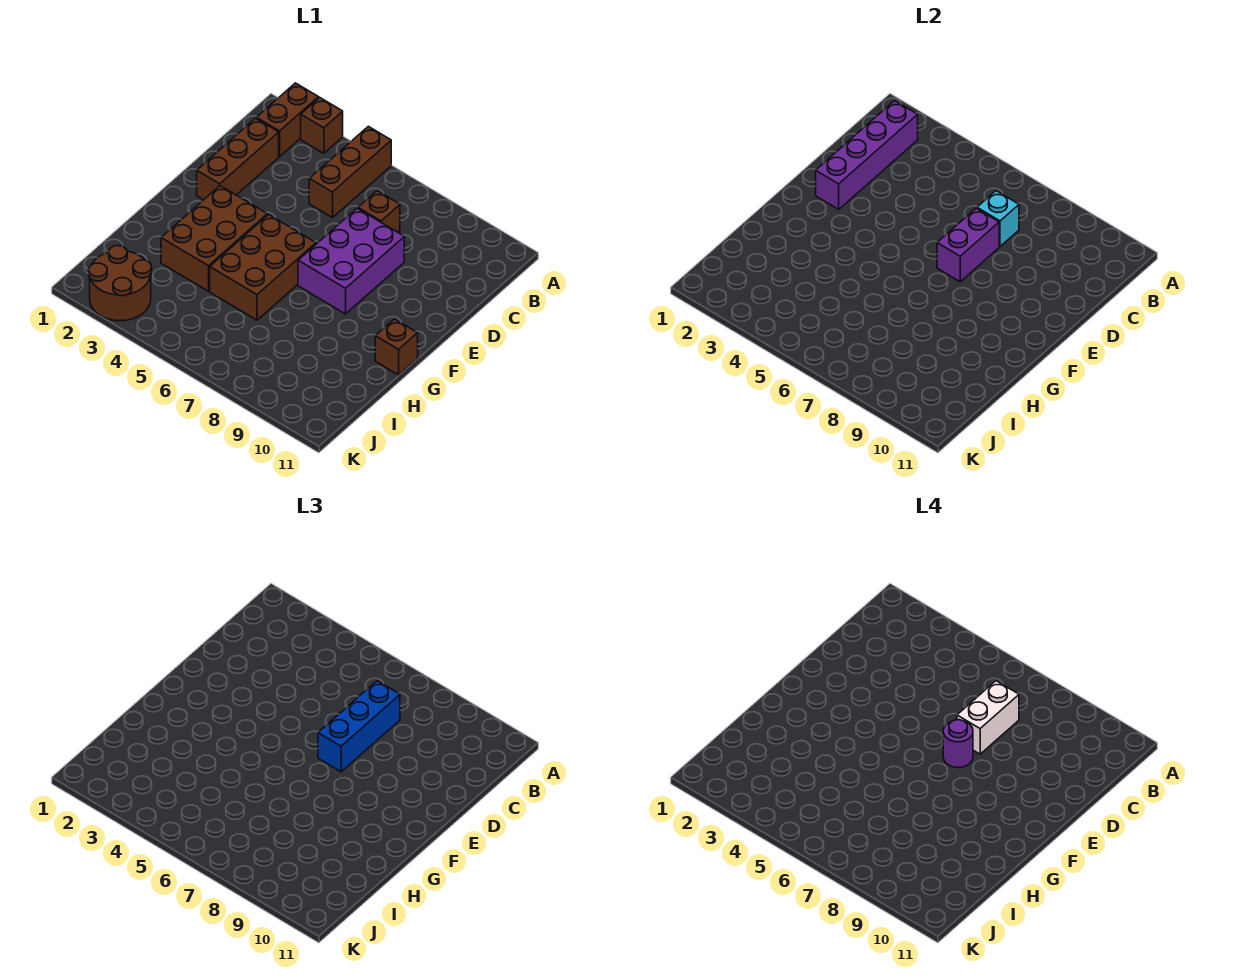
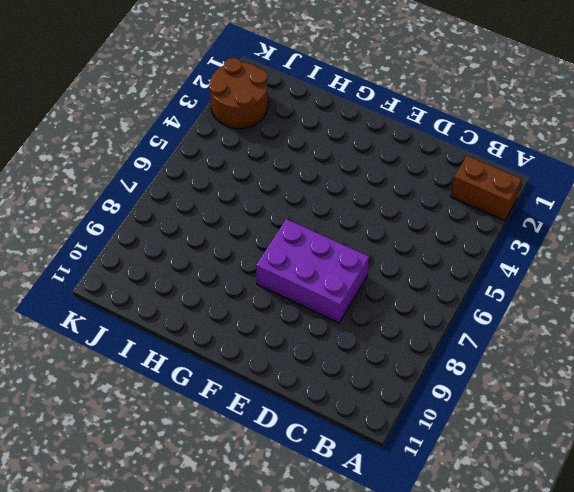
none -> brown brick A3 level 1
none -> brown brick A5:C5 level 1
none -> brown brick C2:E2 level 1

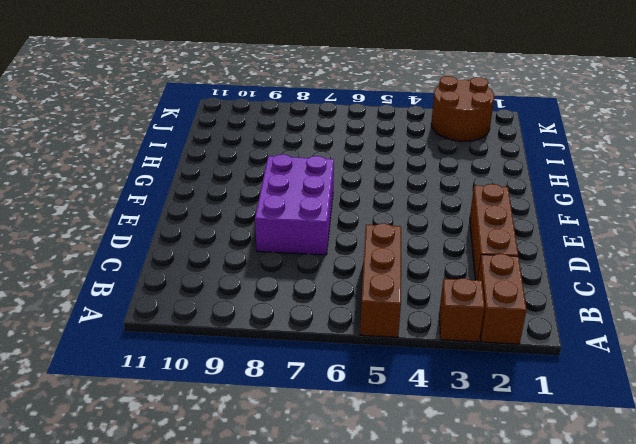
none -> brown brick C7 level 1
none -> brown brick F3:H4 level 1
none -> brown brick F5:H6 level 1

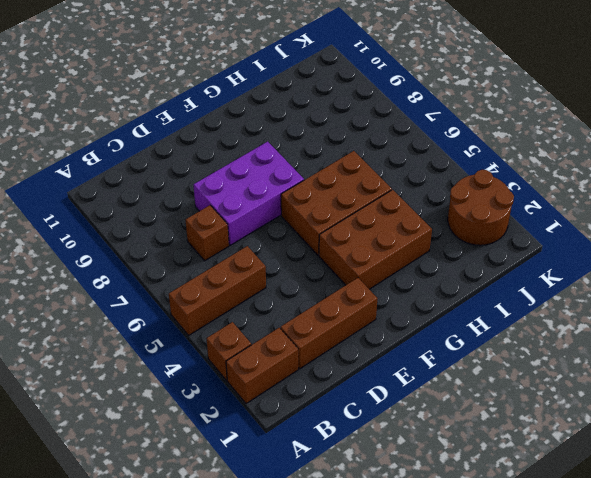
none -> brown brick G11 level 1
none -> purple brick B2:E2 level 2
none -> cyan brick C7 level 2

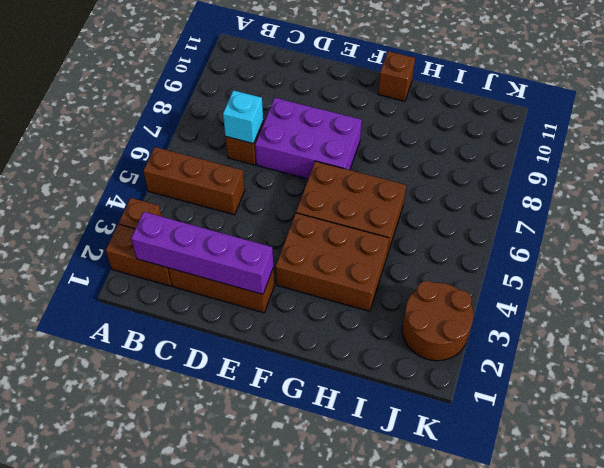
none -> purple brick D7:E7 level 2
none -> blue brick C7:E7 level 3
none -> white brick C7:D7 level 4

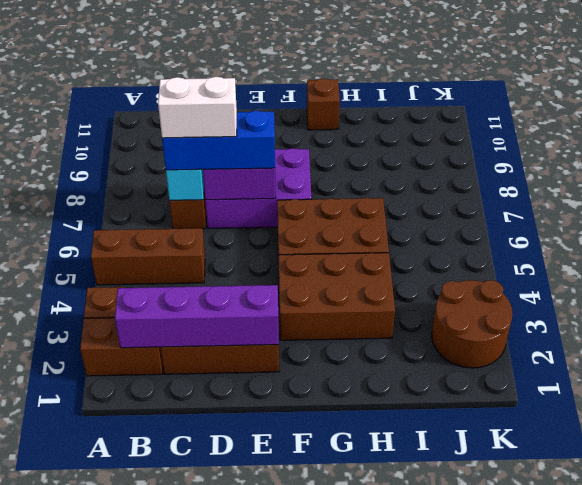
none -> purple round brick E7 level 4

